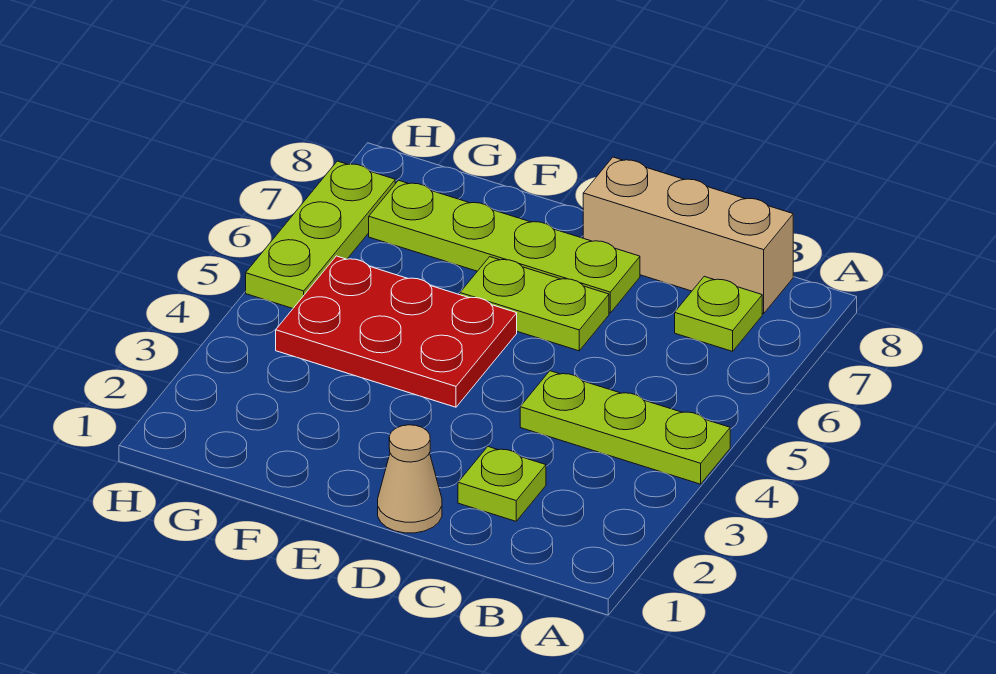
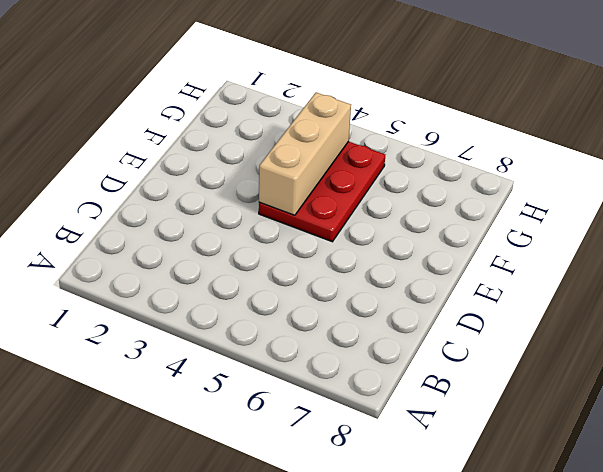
tan brick E4:G4 level 2 -> tan brick B8:D8 level 1
none -> lime plate A4:C4 level 1
none -> lime plate B7 level 1

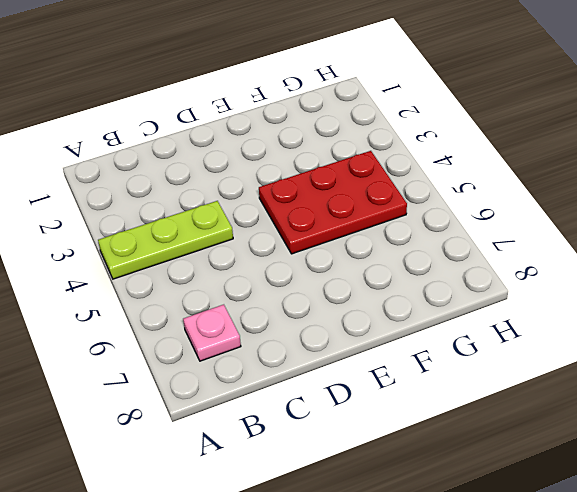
pink plate B7 level 1 -> lime plate B7 level 1
none -> tan brick B8:D8 level 1
none -> lime plate C2 level 1

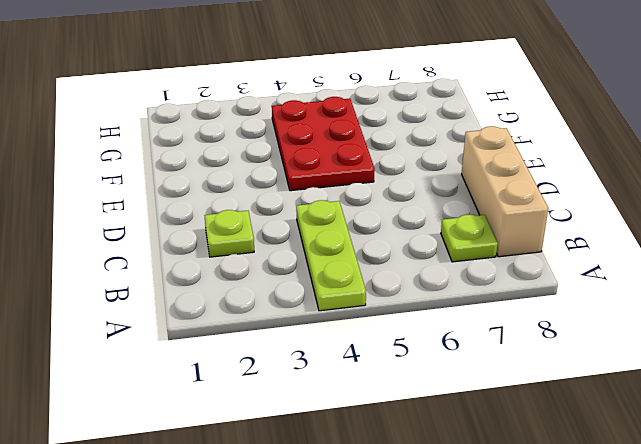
none -> tan cone D1 level 1
none -> lime plate D6:E6 level 1

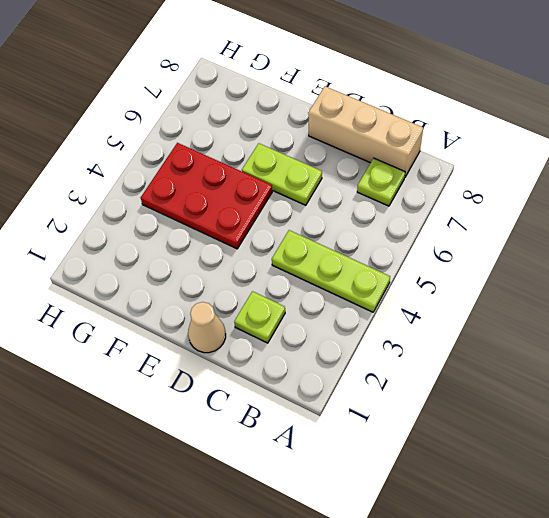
none -> lime plate D7:G7 level 1
none -> lime plate H5:H7 level 1

